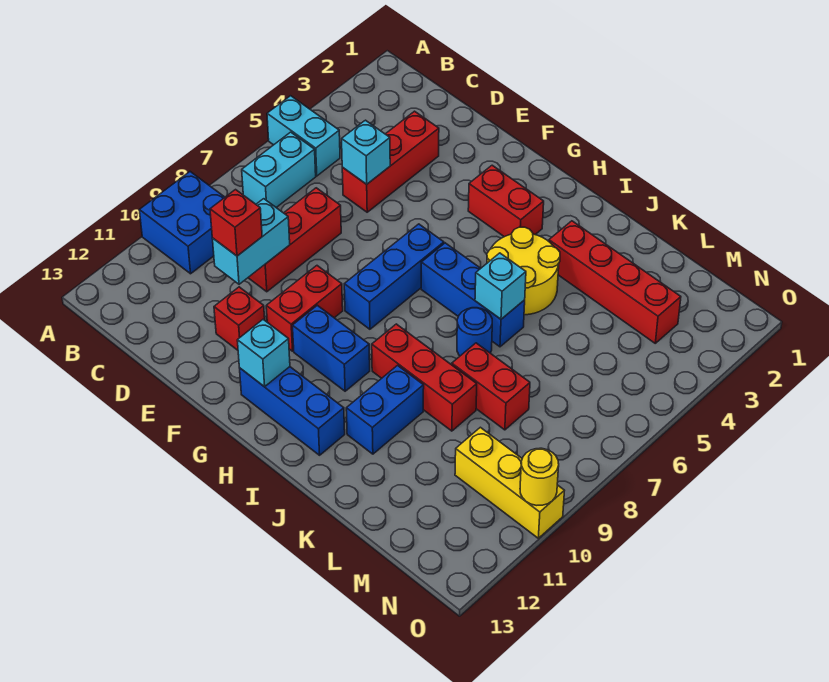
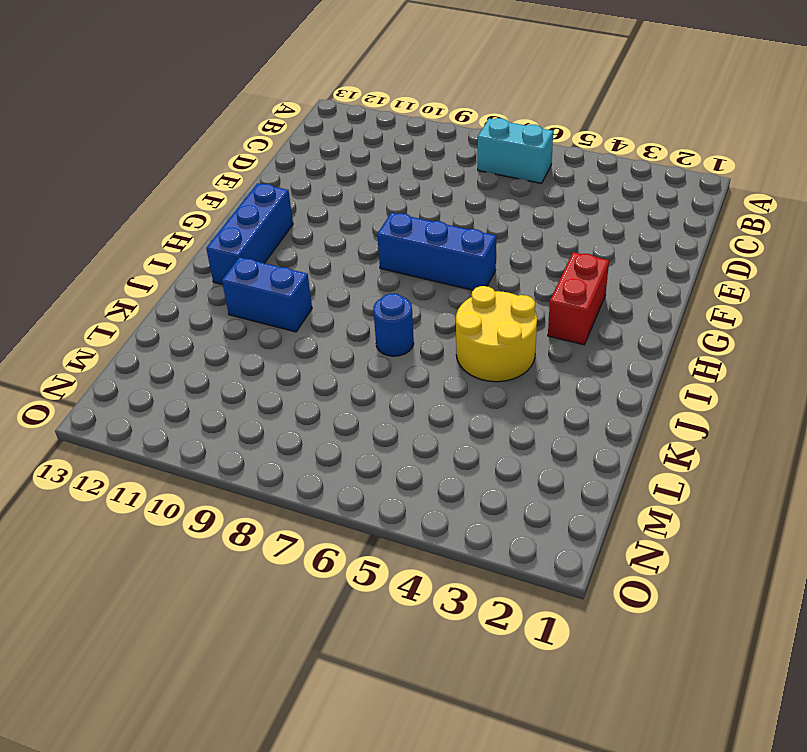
none -> cyan brick A5:B5 level 1
none -> blue brick A9:B10 level 1
none -> red brick D3:D5 level 1

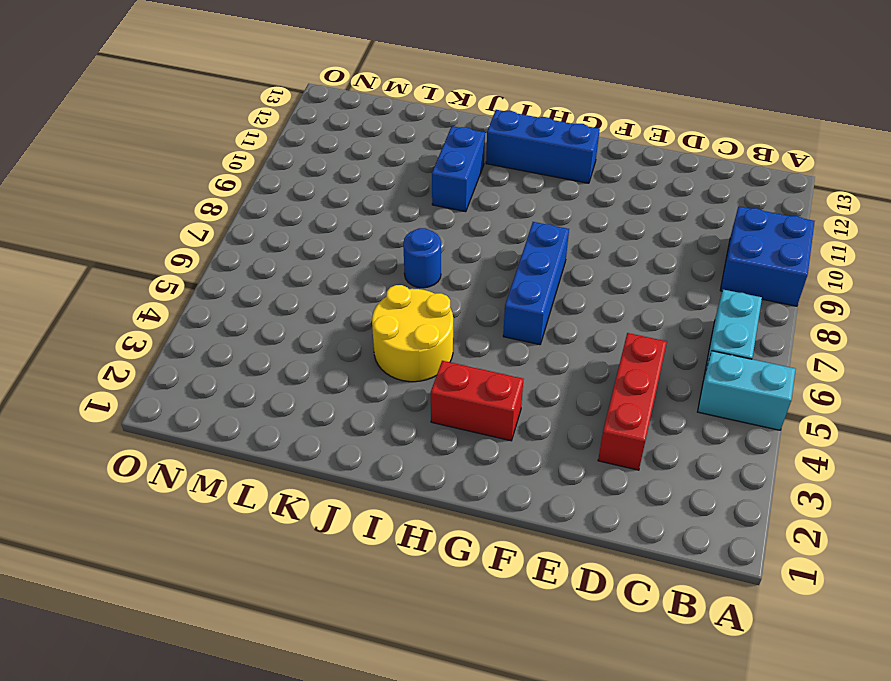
none -> red brick D7:D9 level 1
none -> red brick E11 level 1
none -> red brick F9:F10 level 1

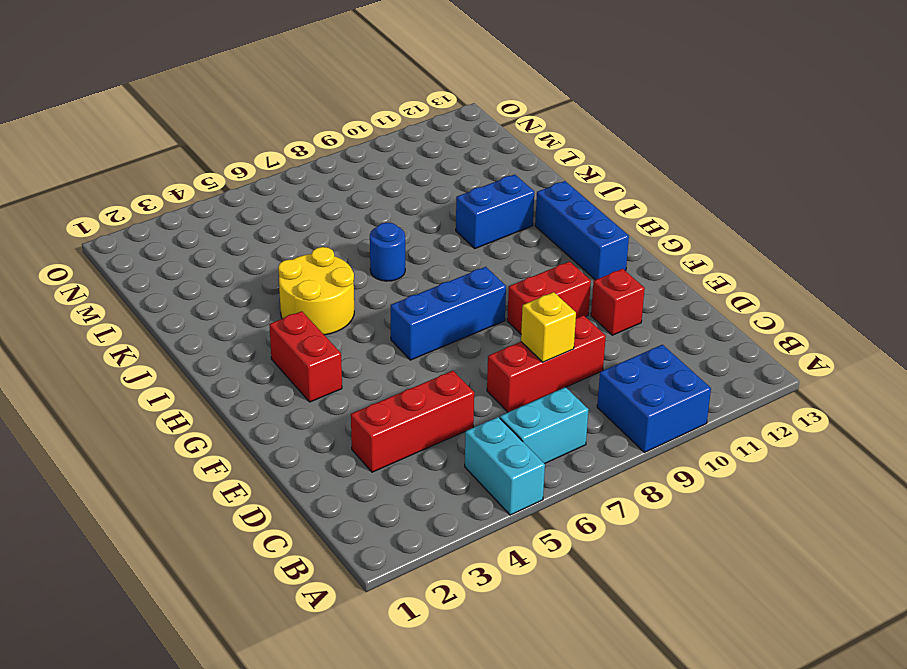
yellow brick D8 level 2 -> none
none -> blue brick G10:H10 level 1
none -> blue brick H6:J6 level 1
none -> red brick I9:K9 level 1

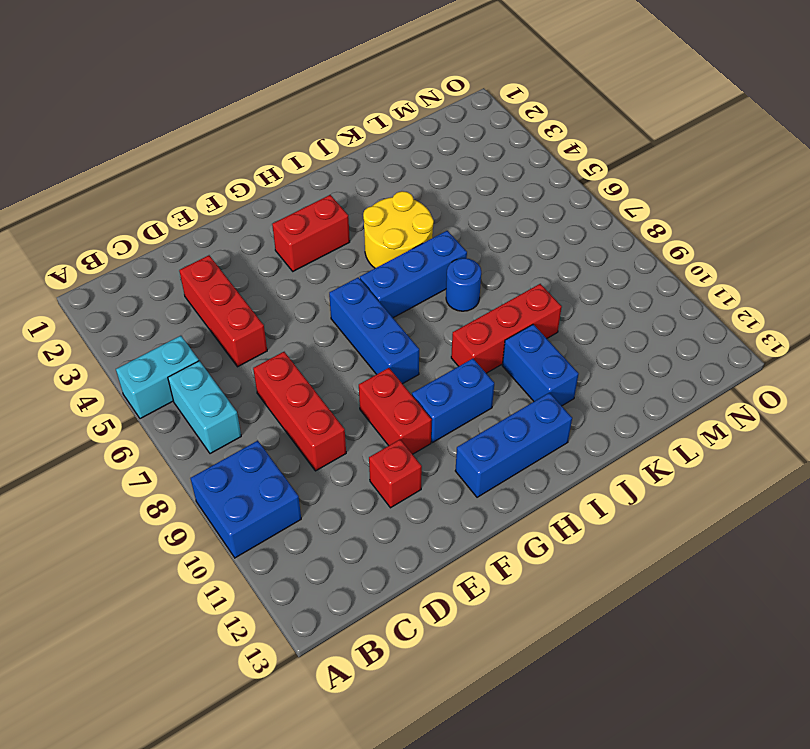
none -> red brick J3:M3 level 1
none -> red brick K8:L8 level 1
none -> yellow brick M10:O10 level 1

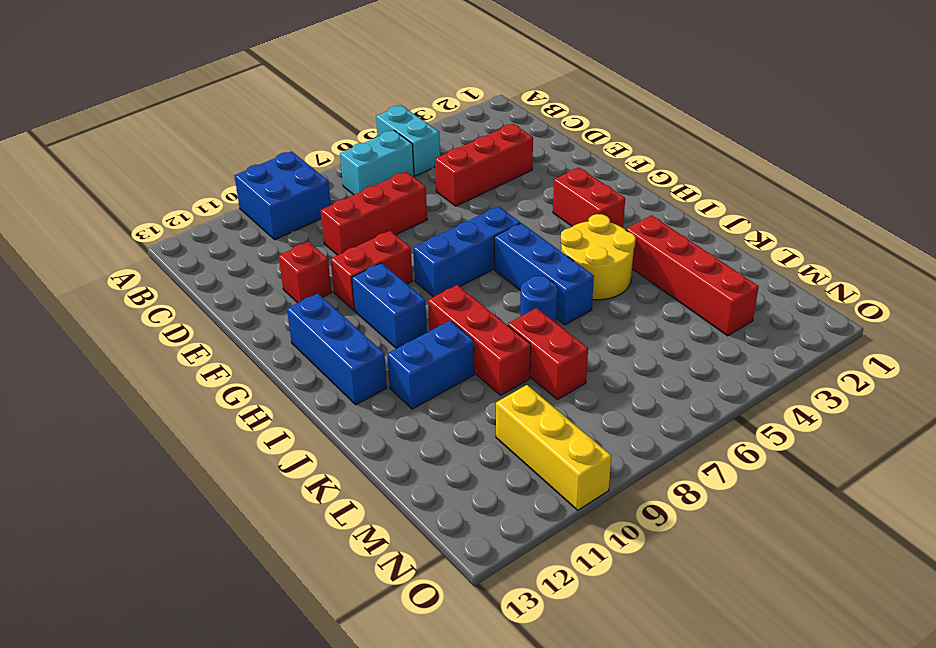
none -> cyan brick D5 level 2
none -> cyan brick D9:D10 level 2
none -> cyan brick G12 level 2

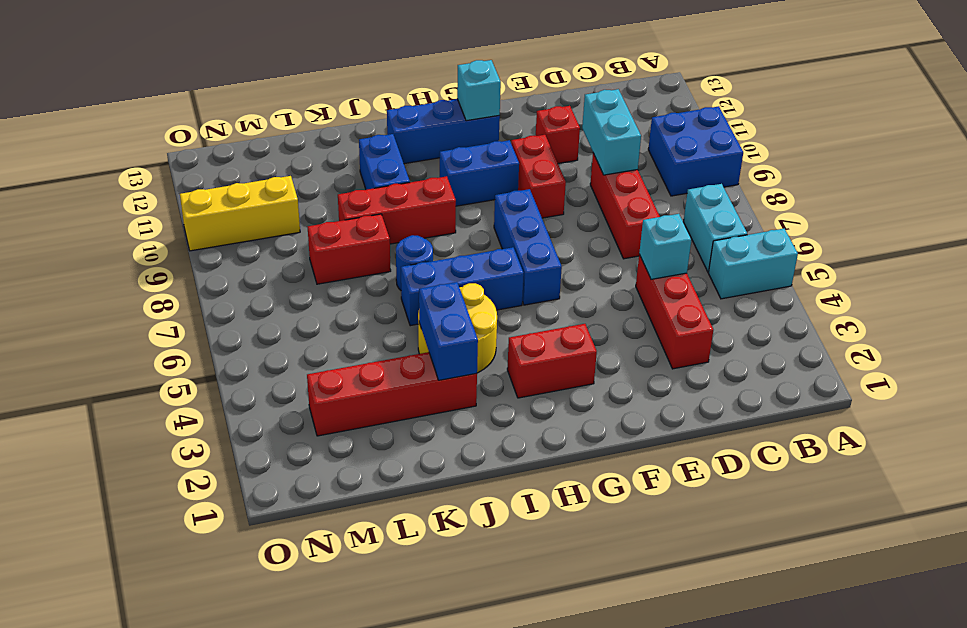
blue brick J3:J4 level 2 -> none
none -> cyan brick J6 level 2
none -> yellow round brick O10 level 2
none -> red brick D10 level 3

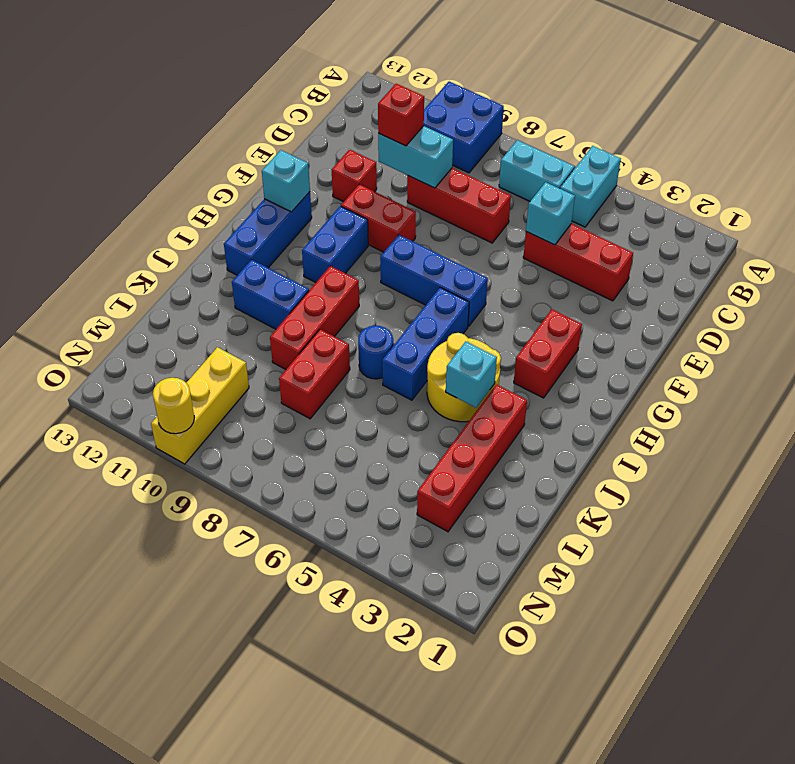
cyan brick J4 level 2 -> cyan brick J6 level 2

